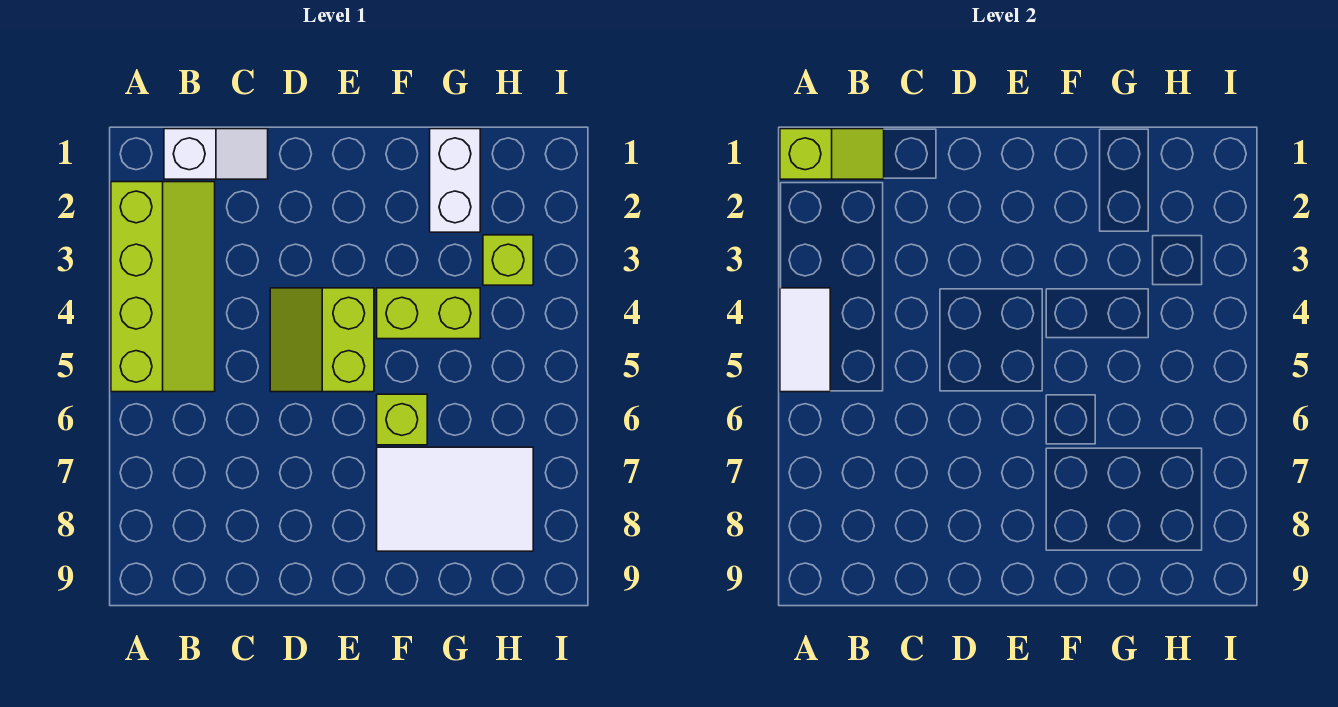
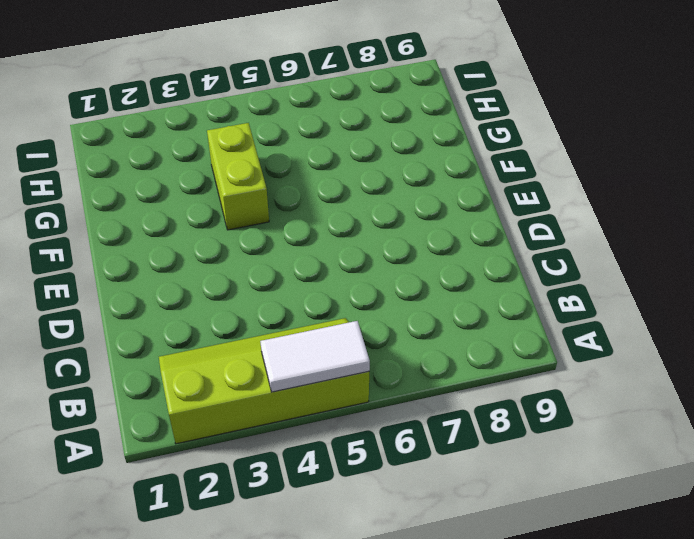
none -> white slope B1:C1 level 1 top B
none -> lime slope D4:E5 level 1 top E

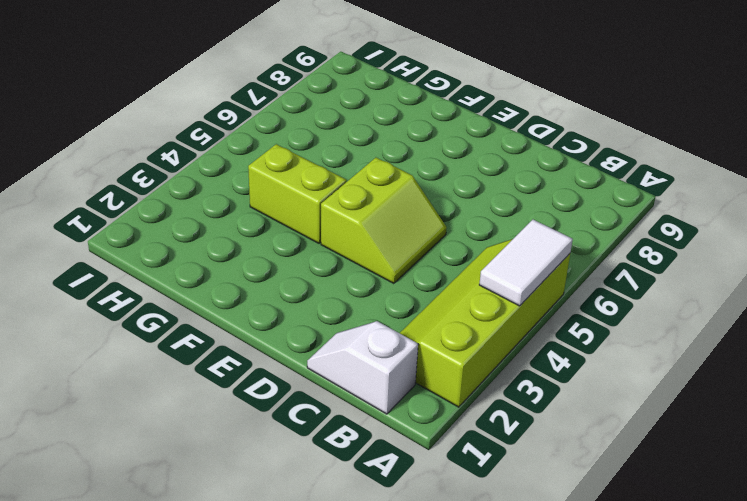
none -> lime brick F6 level 1
none -> white tile F7:H8 level 1

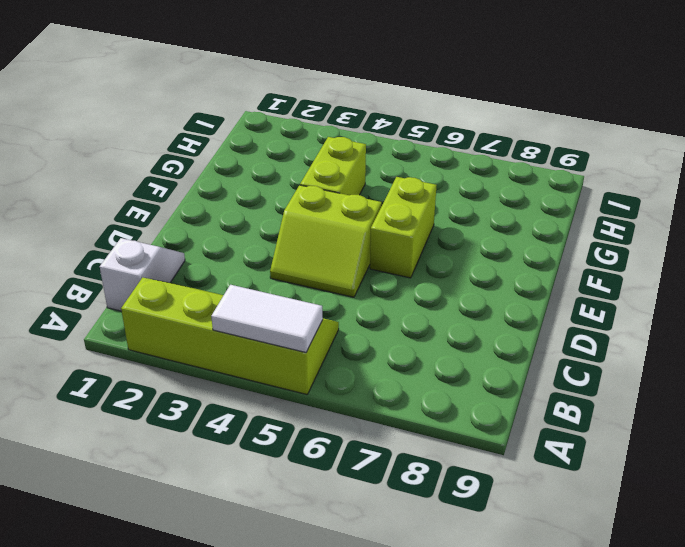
lime brick E6:F6 level 1 -> lime brick F6 level 1
none -> white tile F7:H8 level 1
none -> white brick G1:G2 level 1

